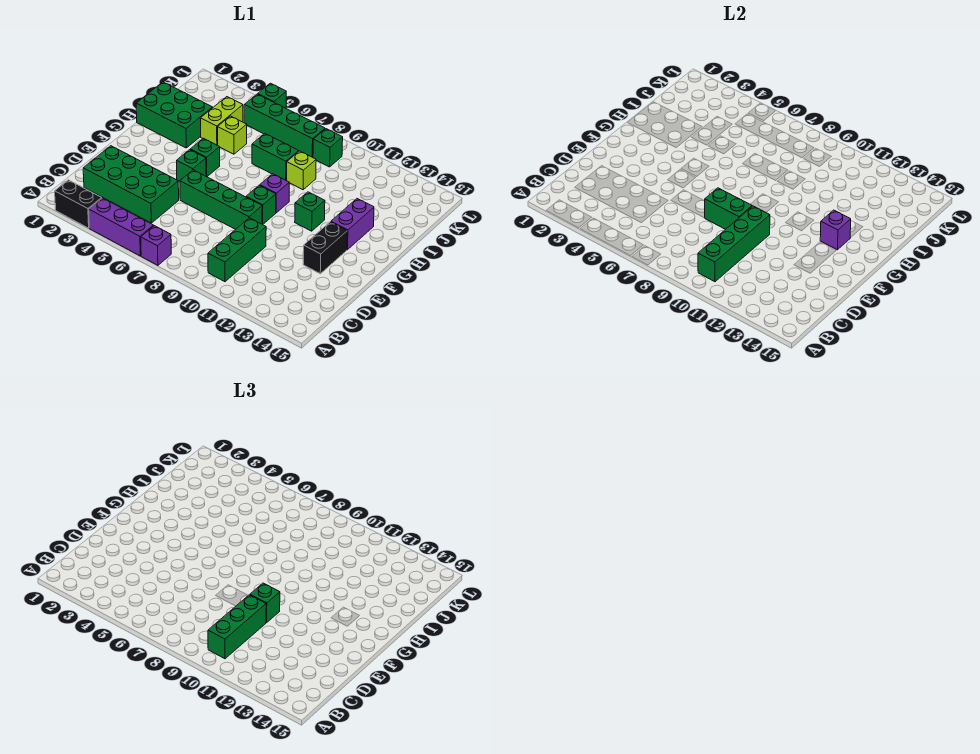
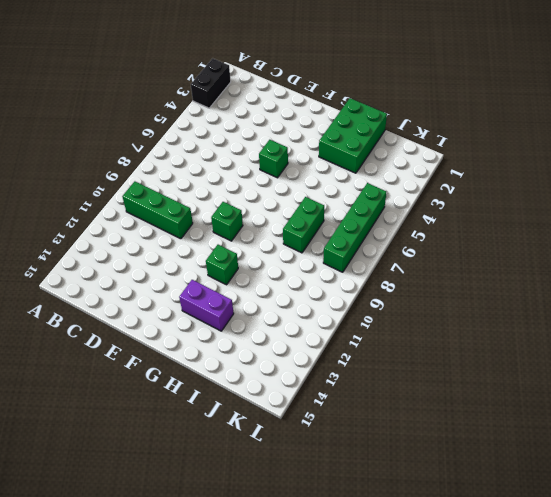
none -> purple brick A4:A6 level 1
none -> purple brick A7 level 1
none -> green brick C2:D5 level 1

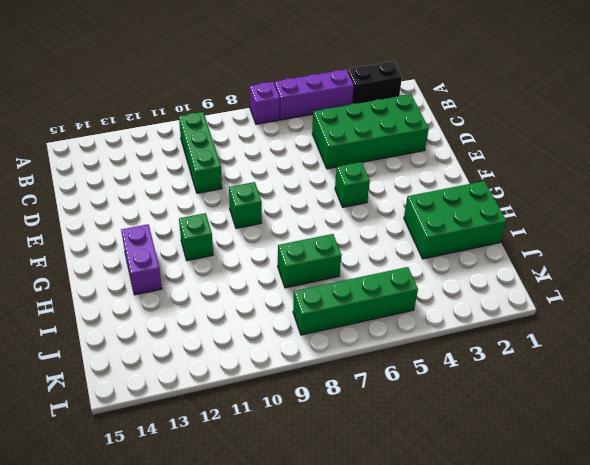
none -> green brick E6:E9 level 1
none -> black brick E13:F13 level 1
none -> green brick G5 level 1

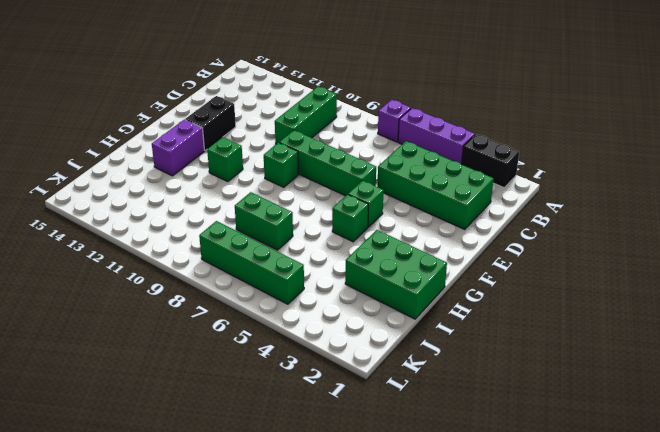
none -> purple brick G9 level 1
none -> lime brick I4:J4 level 1
none -> lime brick I5 level 1

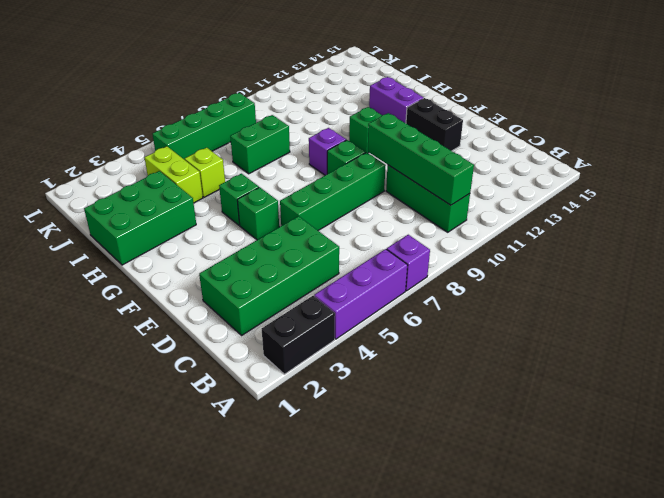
none -> lime brick I9 level 1
none -> green brick K9 level 1
none -> green brick L5 level 1

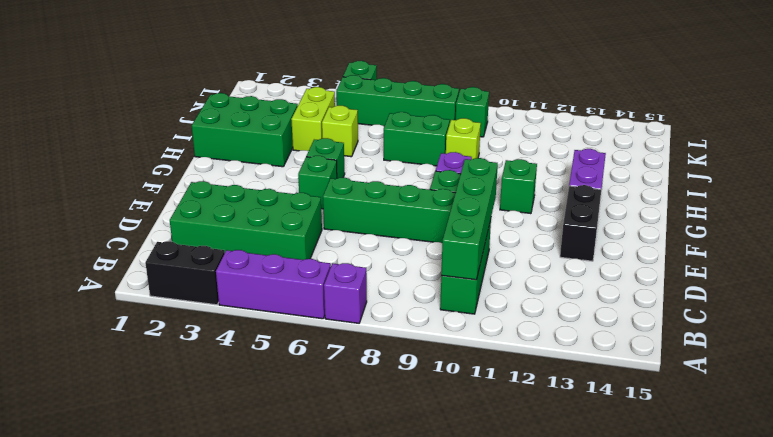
none -> green brick E8:E9 level 2
none -> purple brick G13 level 2
none -> green brick B10:D10 level 3

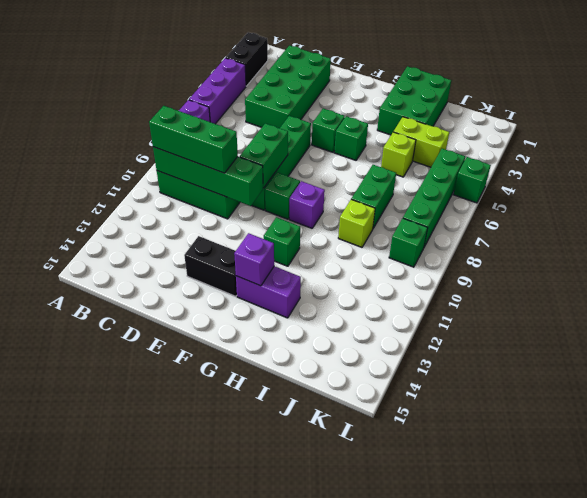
none -> green brick E10 level 3

